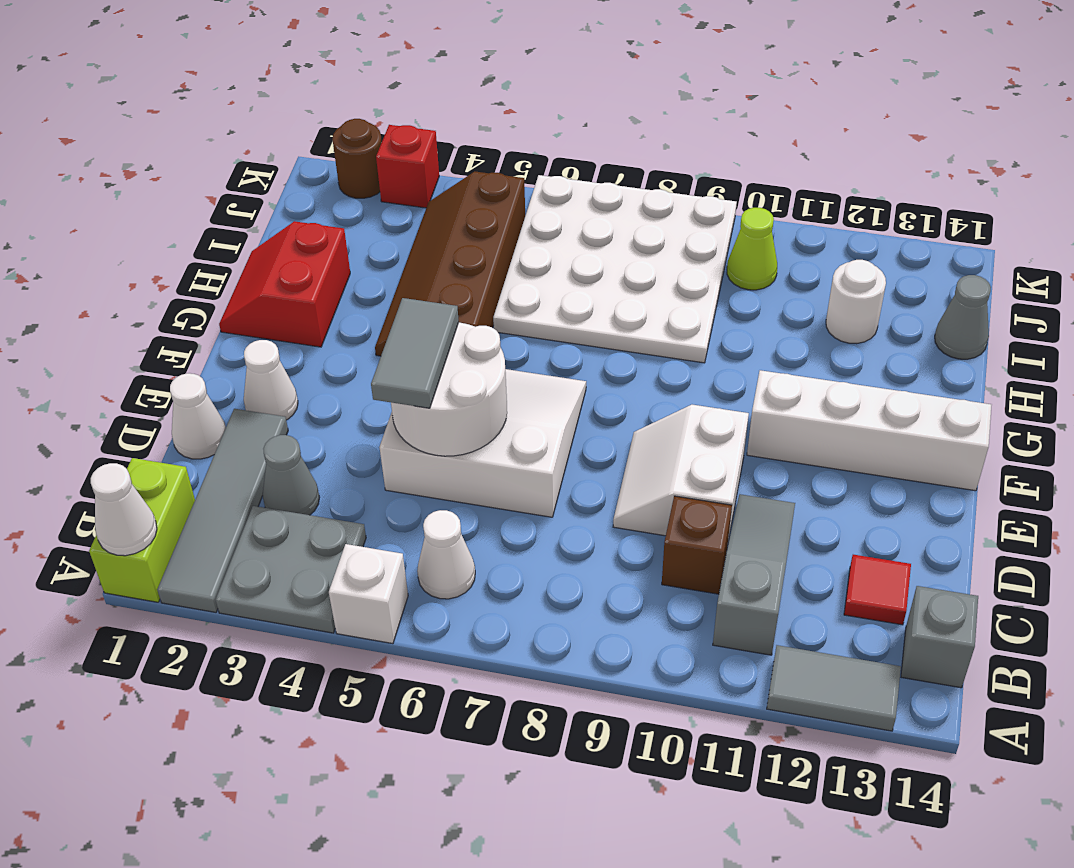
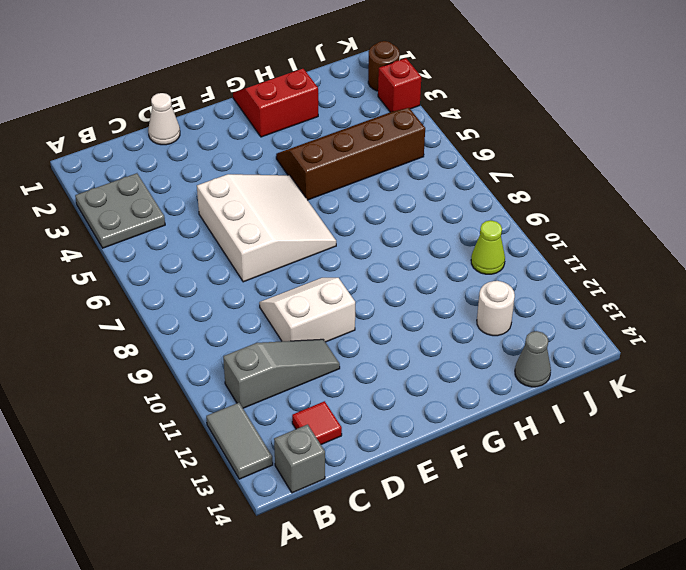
none -> lime brick A1:B1 level 1
none -> grey tile A2:D2 level 1
none -> white brick A5 level 1

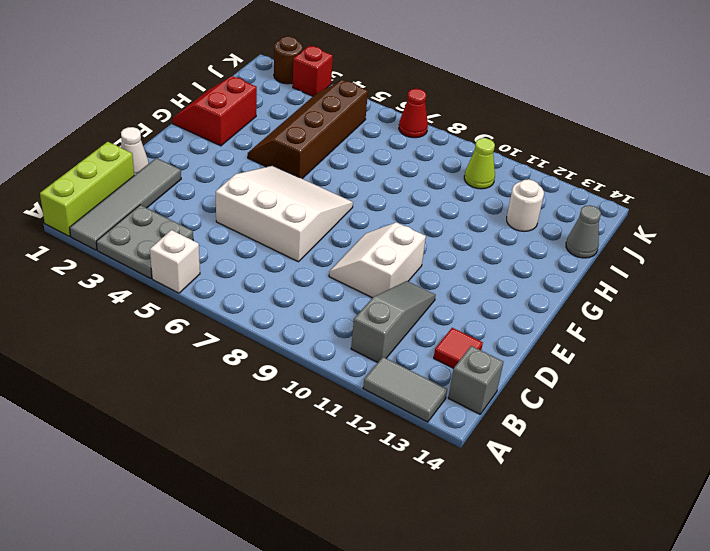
lime brick A1:C1 level 1 -> lime brick A1:B1 level 1
red cone K7 level 1 -> white plate H6:K9 level 1
none -> white cone B6 level 1
none -> grey cone C3 level 1
none -> brown brick C10 level 1

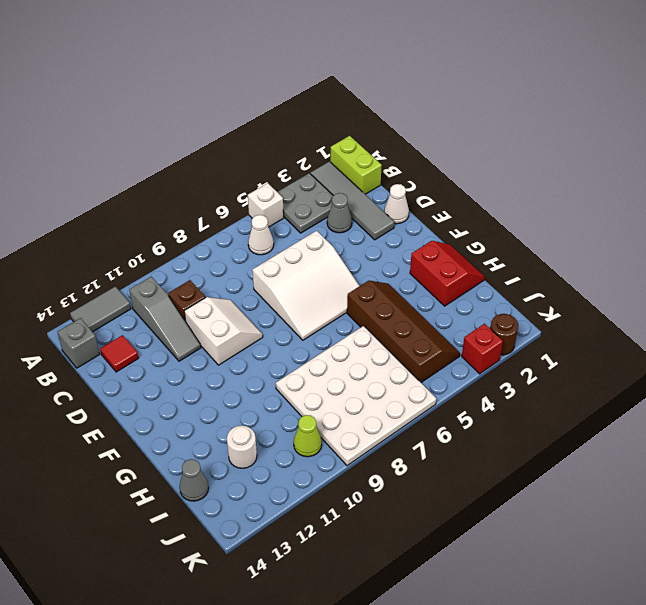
none -> white cone E2 level 1
none -> white brick F11:F14 level 1
none -> white cone A1 level 2

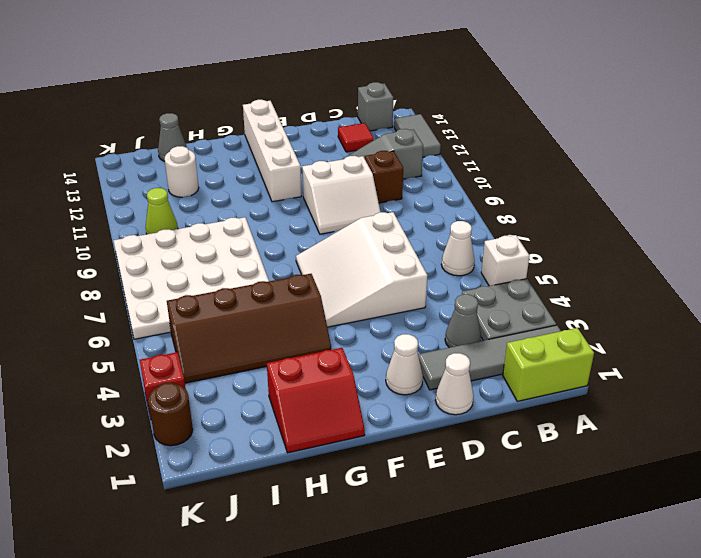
none -> white cone A1 level 2
none -> white round brick D5:E6 level 2
none -> grey tile D5:E5 level 3

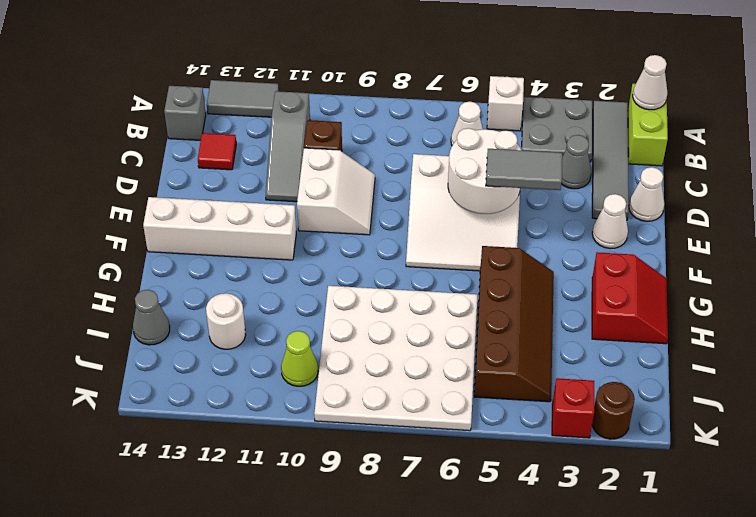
grey tile E4:E5 level 3 -> grey tile D5:E5 level 3

